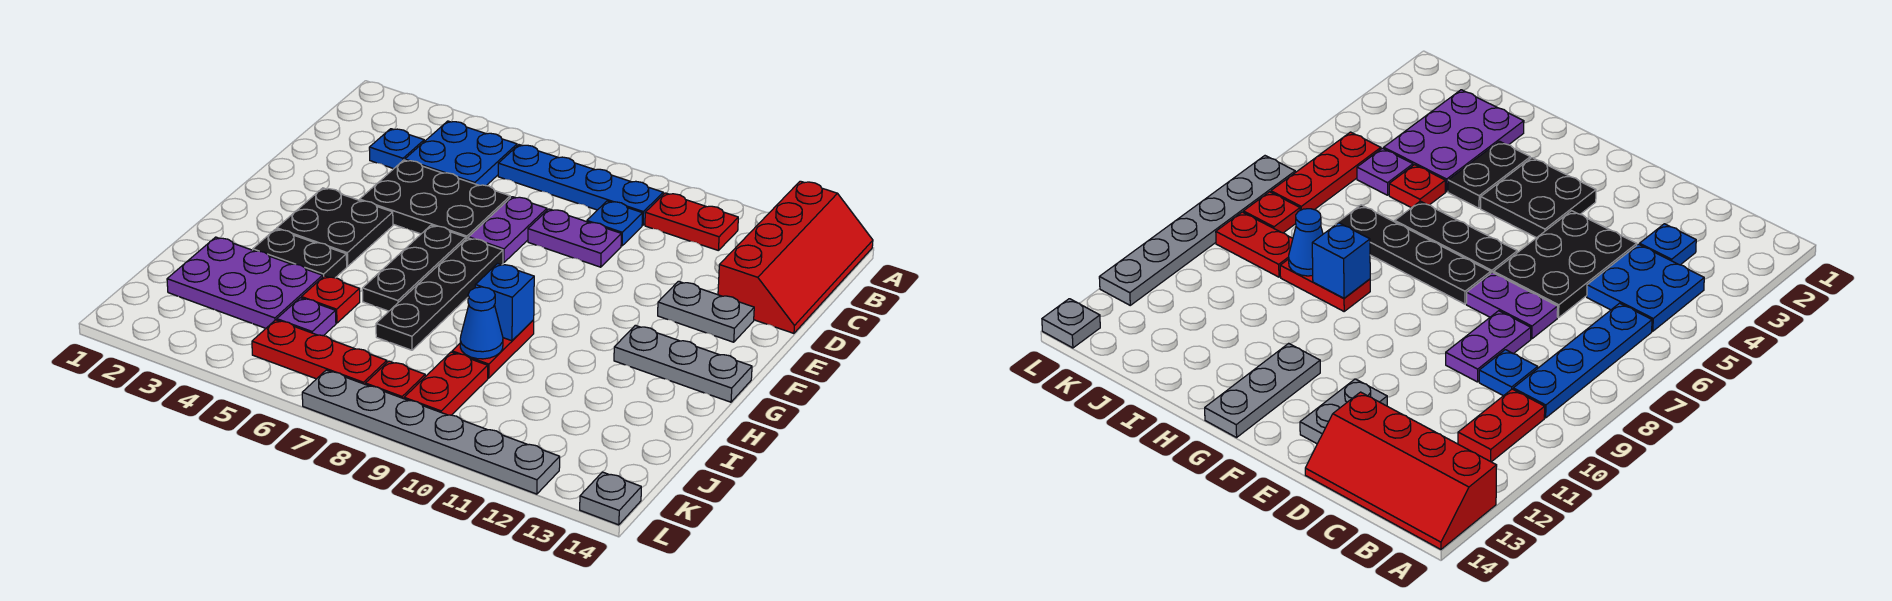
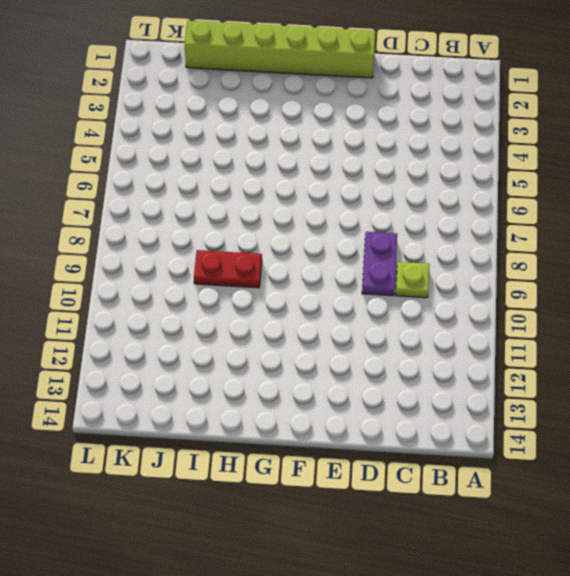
lime plate C9 level 1 -> blue plate C9 level 1
lime brick E1:J1 level 1 -> none
none -> red slope A13:D14 level 1 top 13
none -> blue plate B4:C5 level 1
none -> blue plate B6:B9 level 1

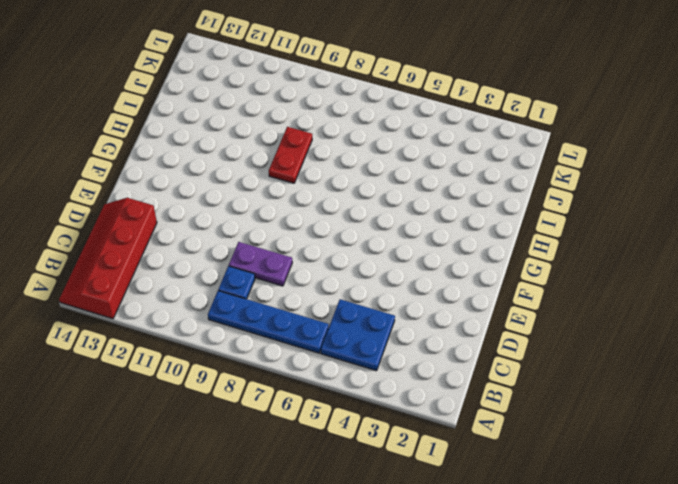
none -> red plate B10:B11 level 1
none -> blue plate C3 level 1
none -> black plate D4:E6 level 1

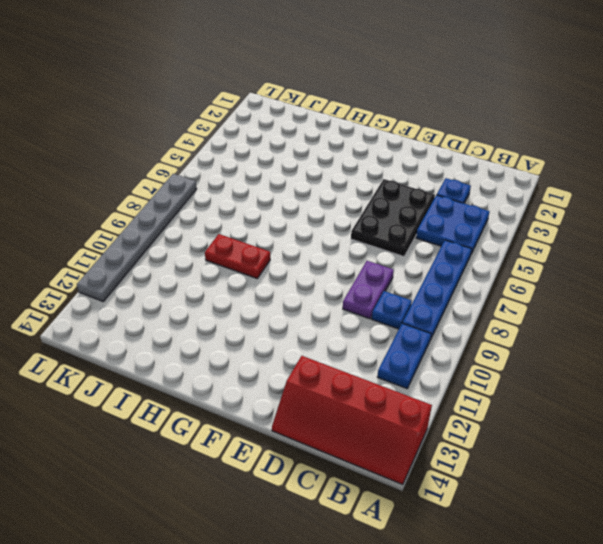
blue plate B10:B11 level 1 -> red plate B10:B11 level 1
none -> purple plate D7:E7 level 1
none -> grey plate E12:E13 level 1
none -> black plate F3:G4 level 1

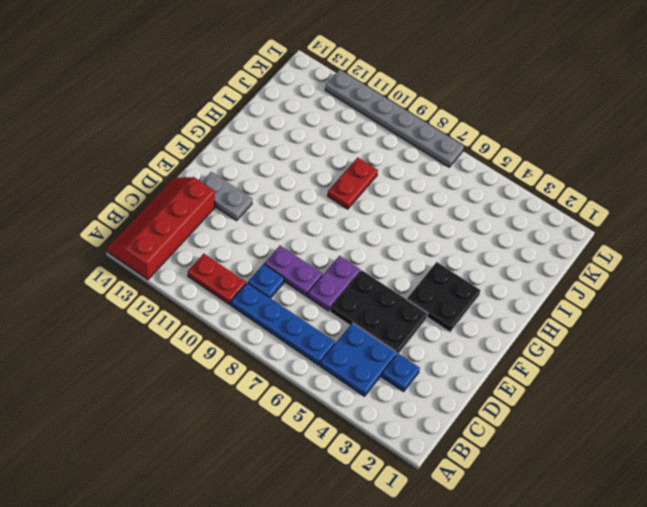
none -> black plate F6:H6 level 1
none -> black plate F7:I7 level 1
none -> grey plate G12:G14 level 1

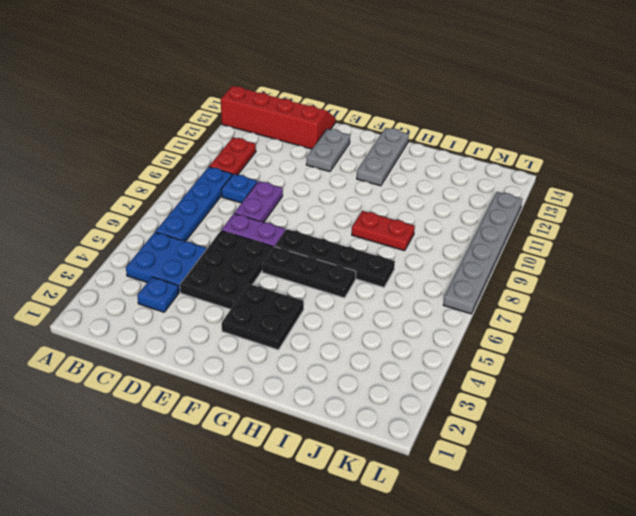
none -> black plate H3:H4 level 1
none -> purple plate I2:J4 level 1
none -> red plate I5 level 1

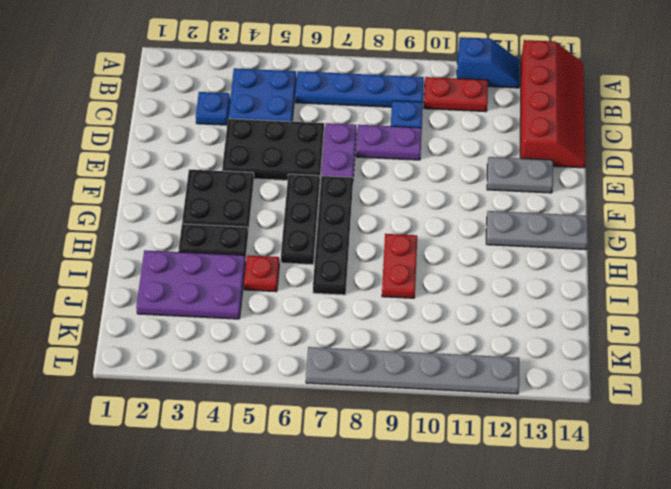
blue slope A11:A12 level 1 top 11 -> none
none -> purple plate J5 level 1
none -> red plate J9:K9 level 1
none -> red plate K5:K7 level 1

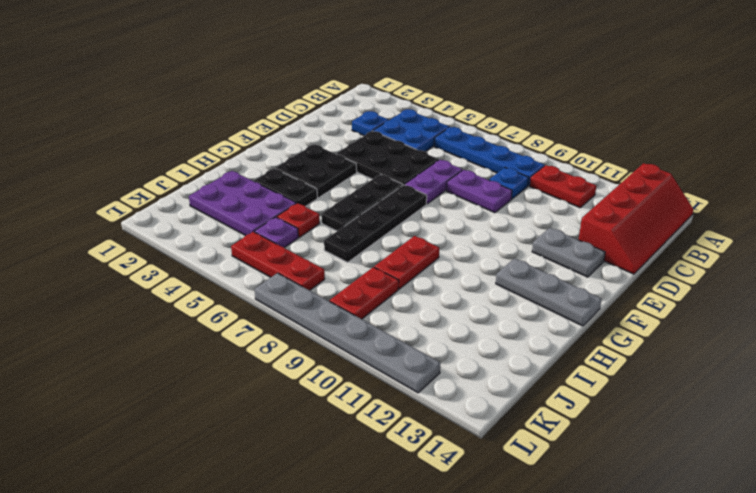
none -> red plate K8 level 1
none -> grey plate L14 level 1
none -> blue brick H9 level 2

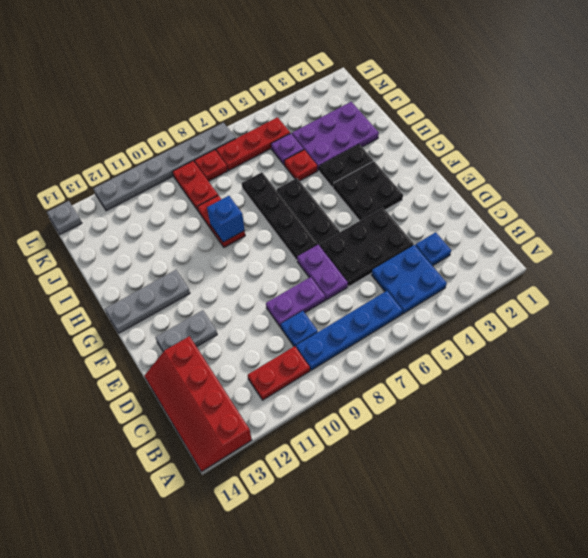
none -> blue cone I9 level 2

